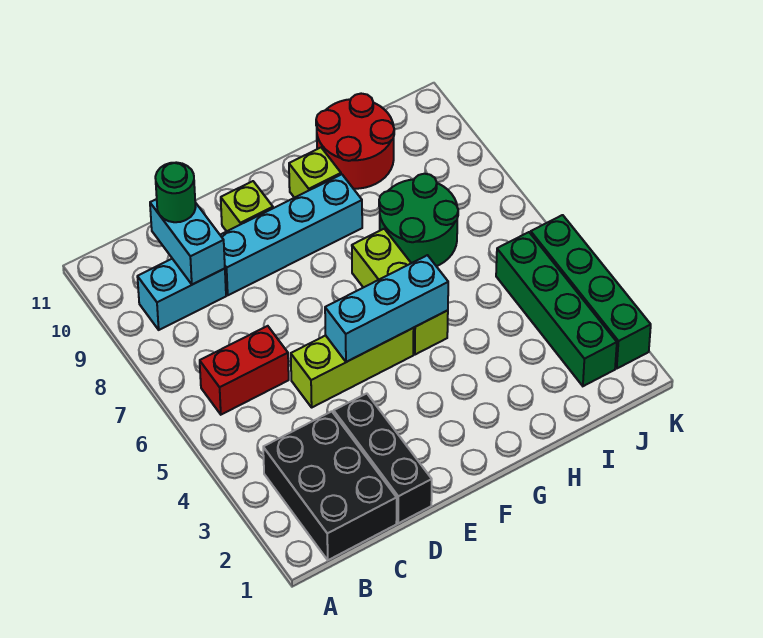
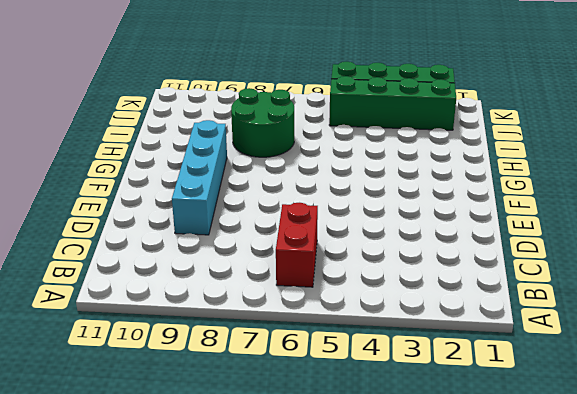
none -> black brick B1:C3 level 1
none -> cyan brick B9:C9 level 1
none -> black brick D1:D3 level 1

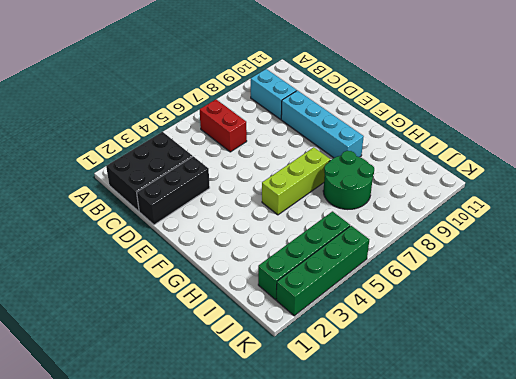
none -> lime brick D5:F5 level 1
none -> lime brick E10 level 1
none -> lime brick G10 level 1

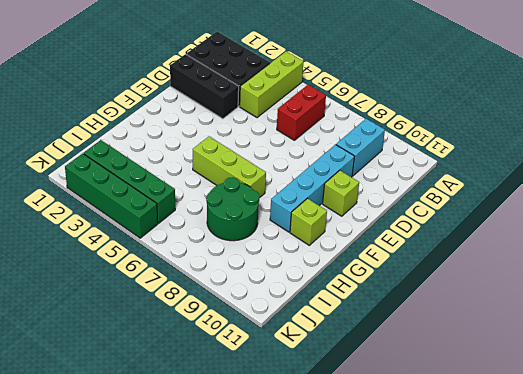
lime brick A4:C4 level 1 -> lime brick D5:F5 level 1
none -> red round brick H10:I11 level 1
none -> cyan brick C9:C10 level 2
none -> cyan brick E5:G5 level 2

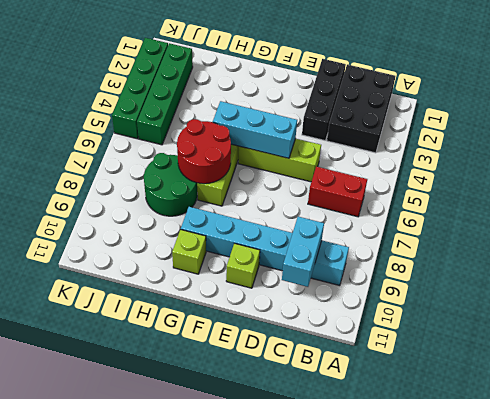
red round brick G6:H7 level 2 -> red round brick H10:I11 level 1
none -> green round brick C10 level 3

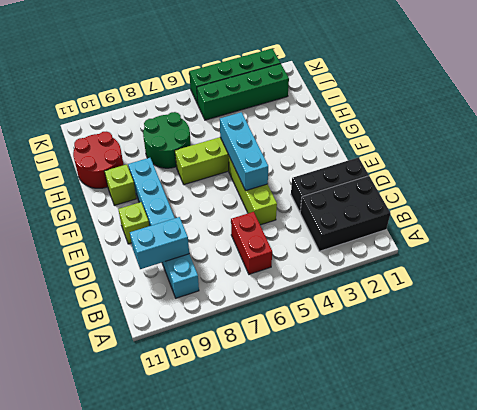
none -> green round brick C10 level 3

